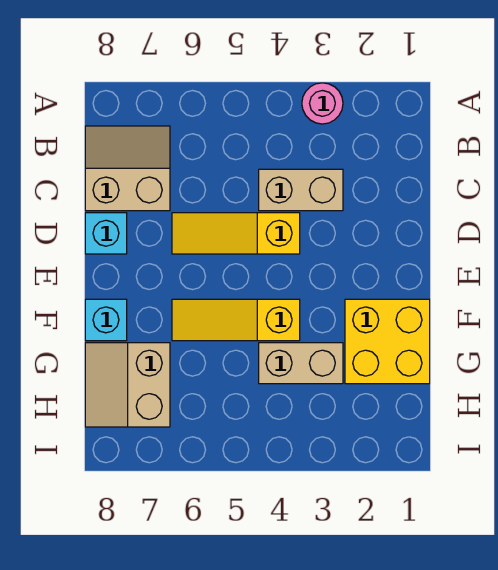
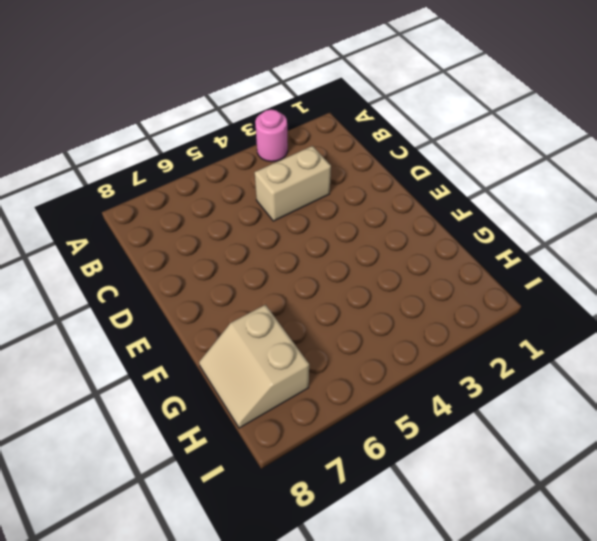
none -> tan slope B7:C8 level 1 top C
none -> yellow slope D4:D6 level 1 top 4

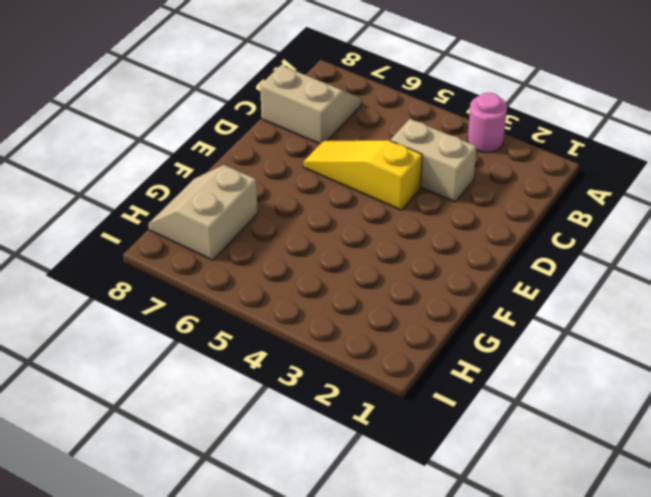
none -> cyan brick D8 level 1
none -> yellow brick F1:G2 level 1

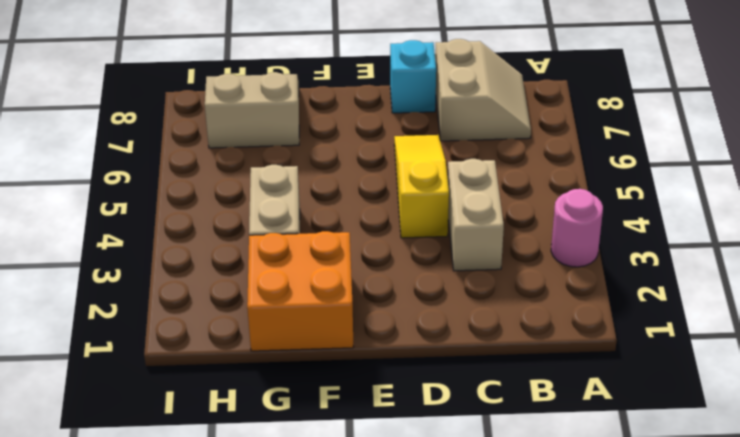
orange brick F1:G2 level 1 -> yellow brick F1:G2 level 1
none -> yellow slope F4:F6 level 1 top 4
none -> cyan brick F8 level 1

